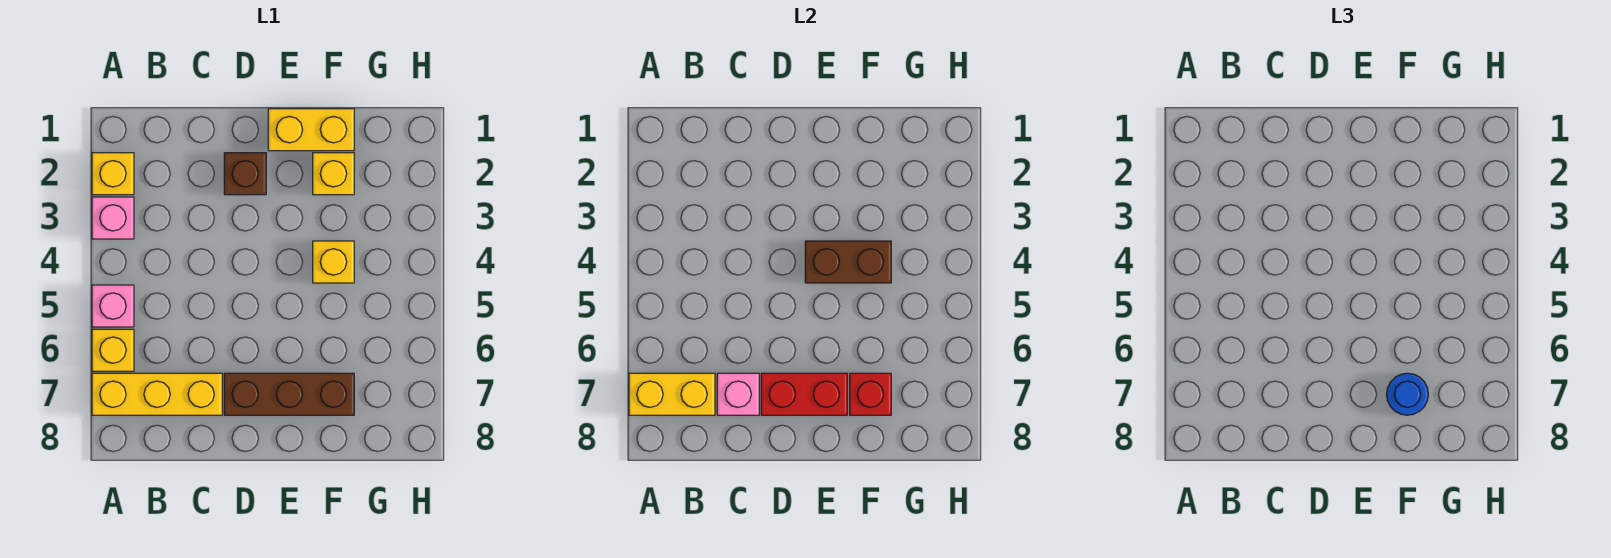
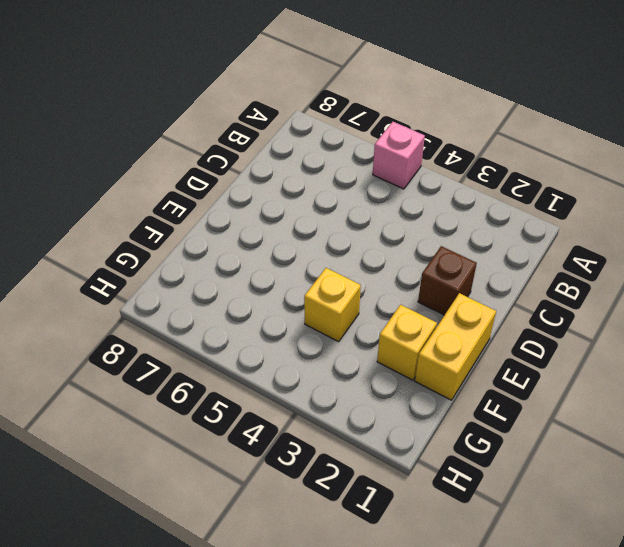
none -> yellow brick A2 level 1
none -> pink brick A3 level 1
none -> yellow brick A6 level 1

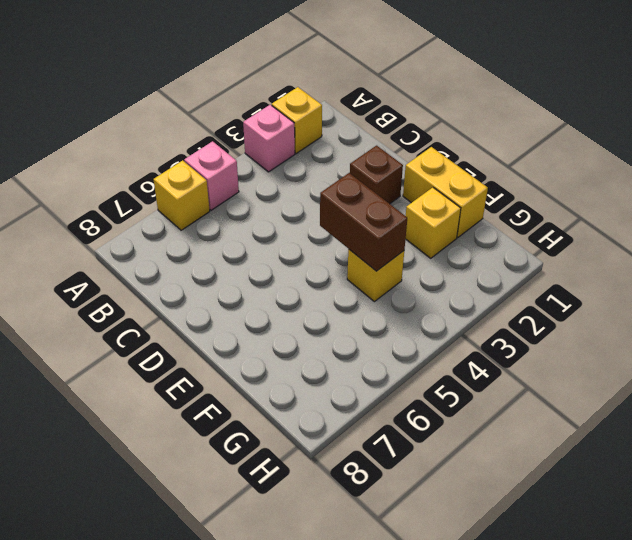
none -> yellow brick A7:C7 level 1
none -> brown brick D7:F7 level 1
none -> yellow brick A7:B7 level 2

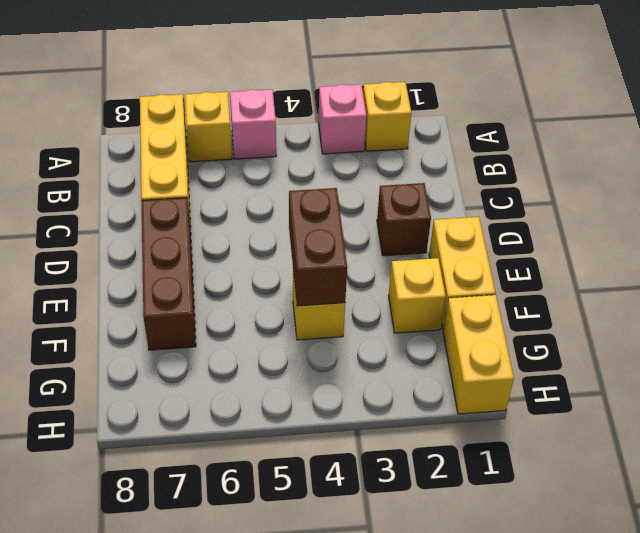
yellow brick G1:H1 level 1 -> yellow brick A7:B7 level 2
none -> pink brick C7 level 2
none -> red brick D7:E7 level 2
none -> red brick F7 level 2

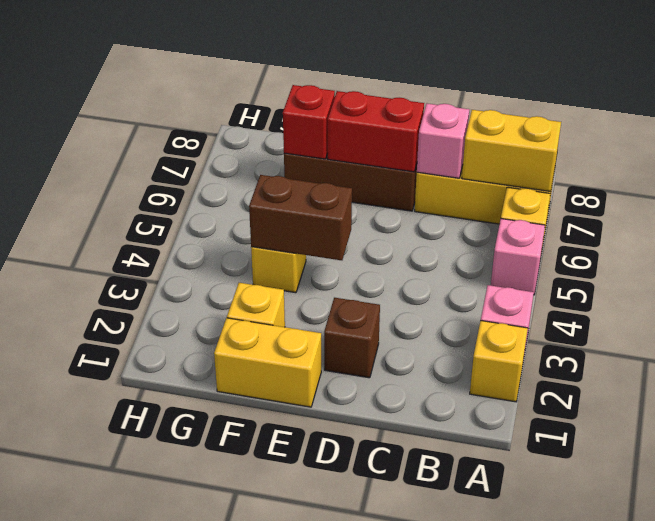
none -> blue round brick F7 level 3

